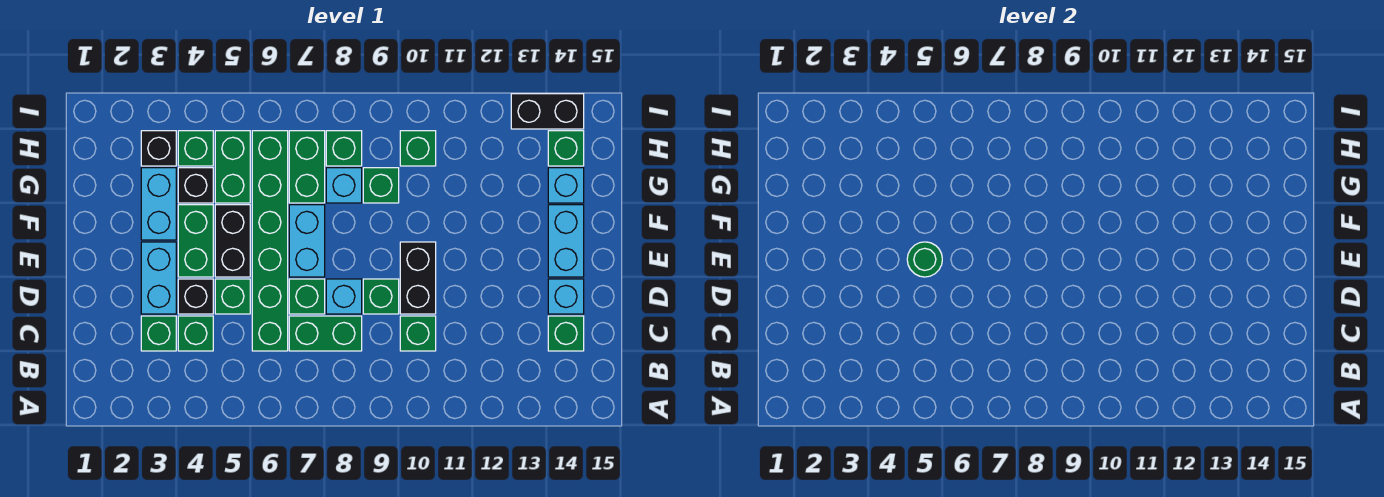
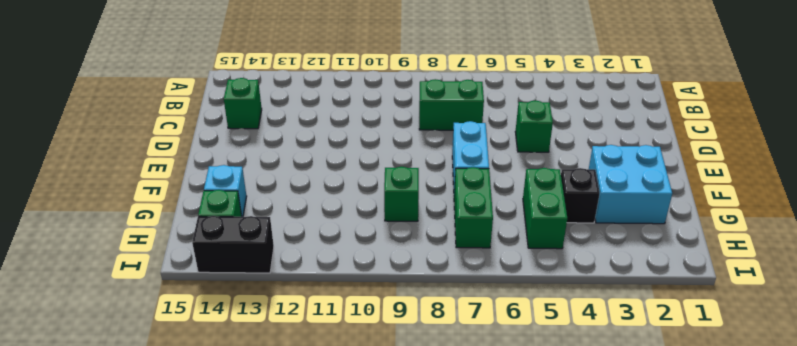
cyan brick F2:G3 level 1 -> cyan brick F3:G3 level 1
none -> green brick C3 level 1
none -> green brick C4 level 1
none -> green brick C6:H6 level 1
none -> green brick C10 level 1

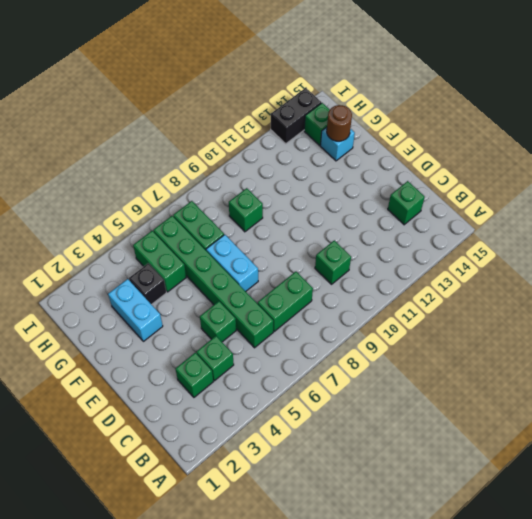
brown round brick G14 level 2 -> none
none -> cyan brick D3:E3 level 1
none -> black brick D4 level 1
none -> green brick D7 level 1
none -> cyan brick D8 level 1

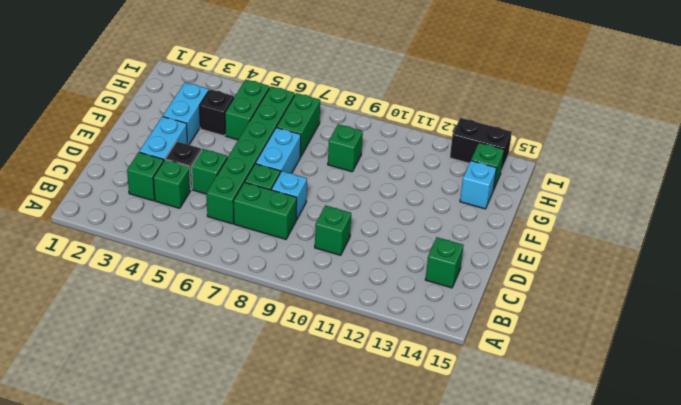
none -> green brick D9 level 1
none -> black brick D10:E10 level 1
none -> cyan brick D14 level 1
none -> green brick E4:F4 level 1

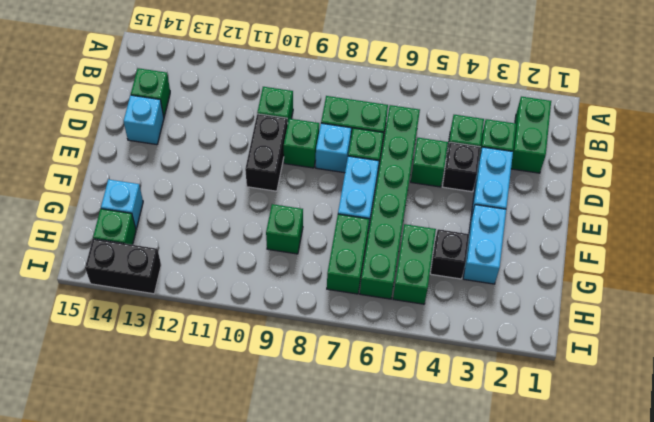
green brick B2:C2 level 1 -> green brick E4:F4 level 1
none -> black brick E5:F5 level 1
none -> cyan brick E14:F14 level 1
none -> cyan brick G8 level 1
none -> black brick H3 level 1

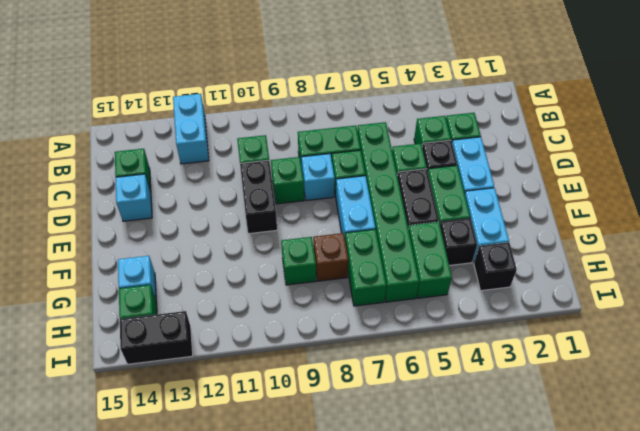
cyan brick A12:B12 level 1 -> cyan brick E14:F14 level 1
brown brick G8 level 1 -> cyan brick G8 level 1
none -> green brick H4 level 1
none -> green brick H8 level 1
none -> green brick H10 level 1
none -> green round brick E5 level 2

